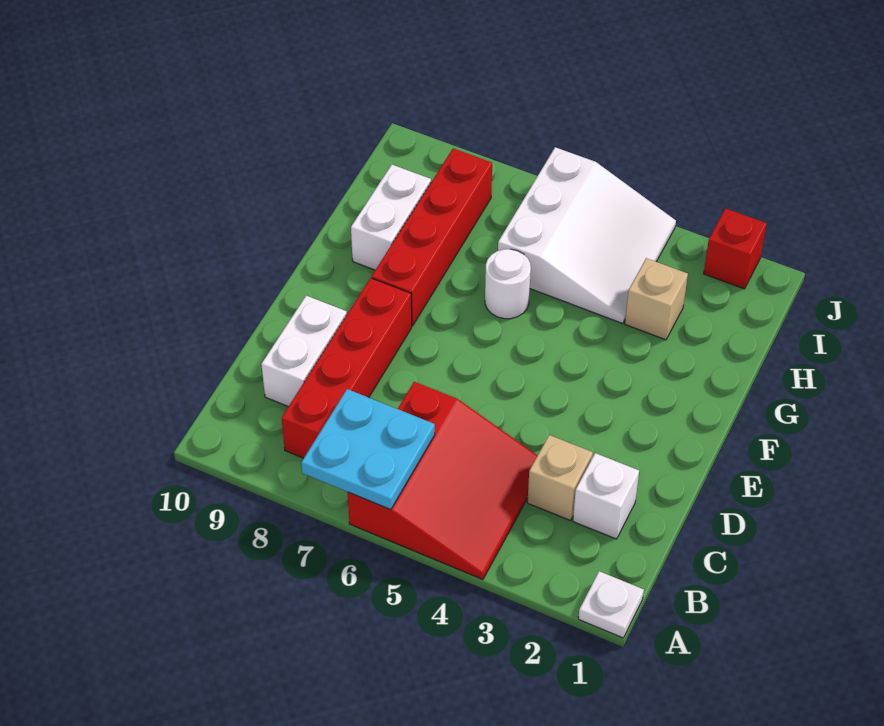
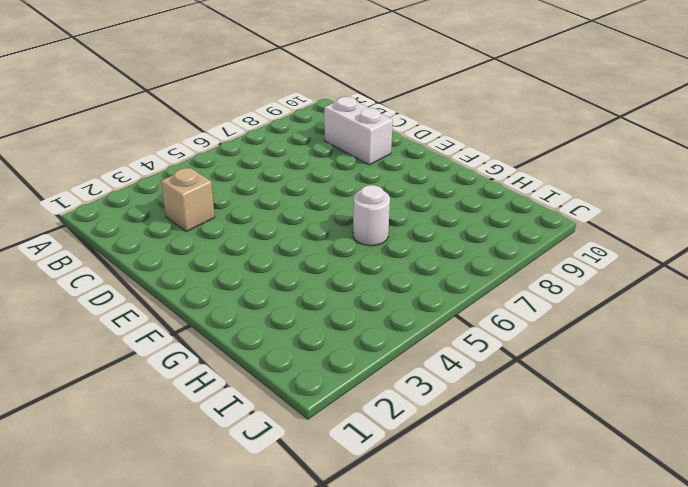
none -> white plate A1 level 1
none -> red slope A4:C6 level 1 top 6
none -> red brick B8:E8 level 1

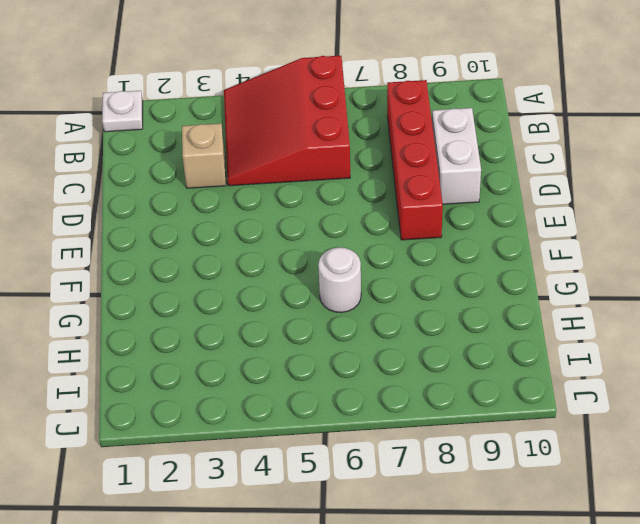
none -> white brick C2 level 1
none -> red brick F8:I8 level 1
none -> white brick G9:H9 level 1

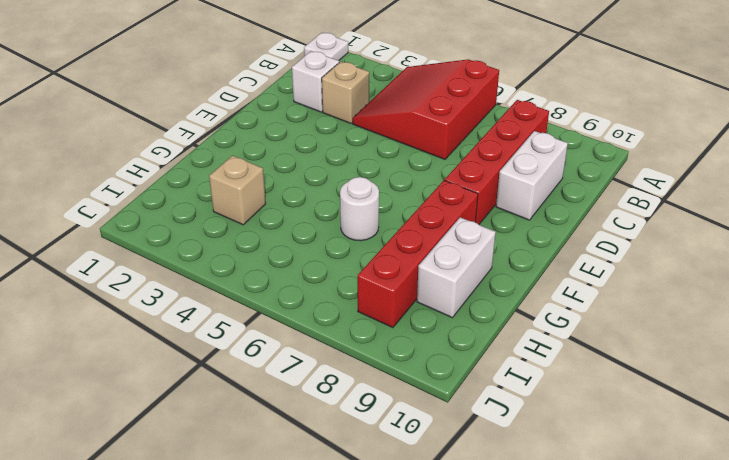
none -> white slope H4:J6 level 1 top 6
none -> red brick J2 level 1
none -> cyan plate A6:B7 level 2

